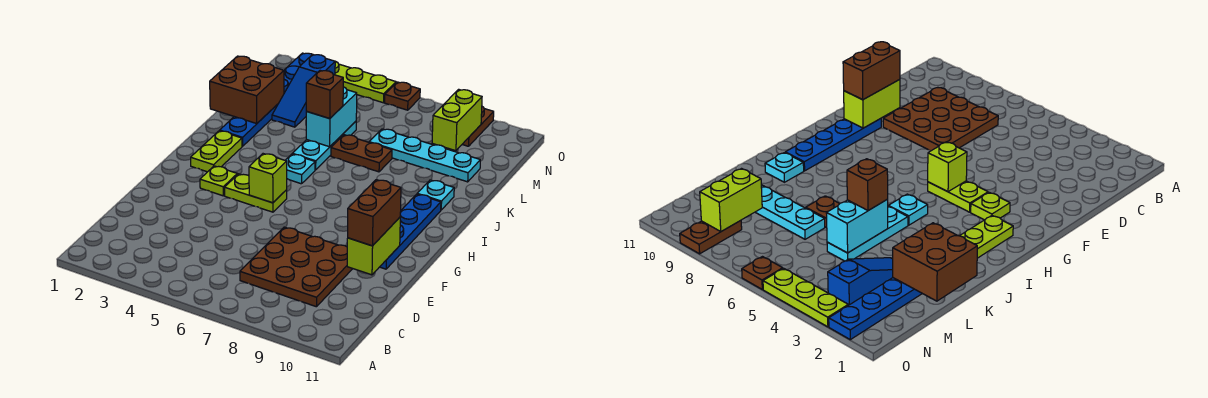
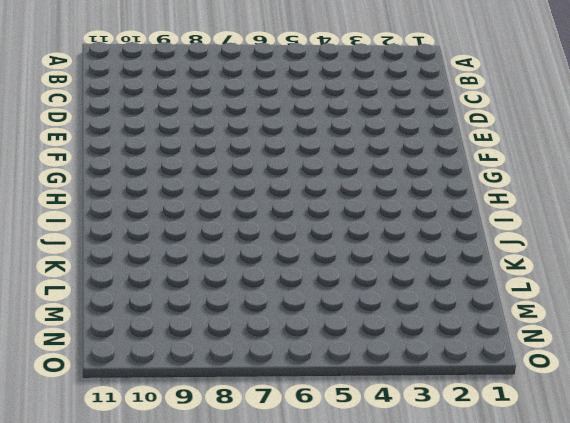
none -> brown plate C7:E9 level 1
none -> blue plate F10:I10 level 1
none -> lime plate G3 level 1

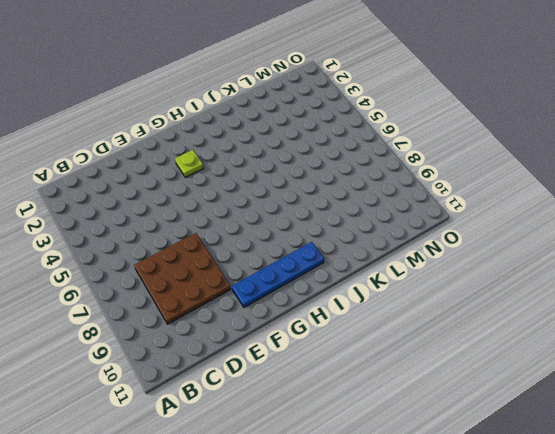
none -> lime plate G4:G5 level 1
none -> lime plate H2:I2 level 1
none -> cyan plate I5 level 1

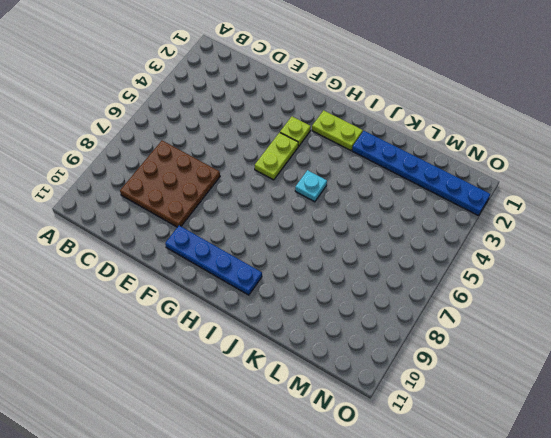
none -> cyan plate J5:L5 level 1
none -> cyan plate J10 level 1
none -> brown plate K6:K7 level 1

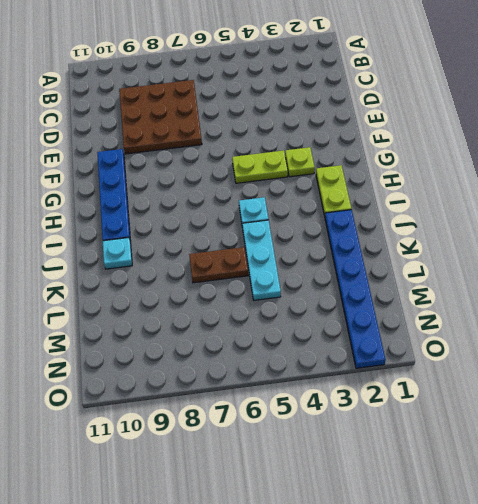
none -> blue slope L3:N3 level 1 top N
none -> cyan plate L7:L10 level 1
none -> brown plate N9:O9 level 1

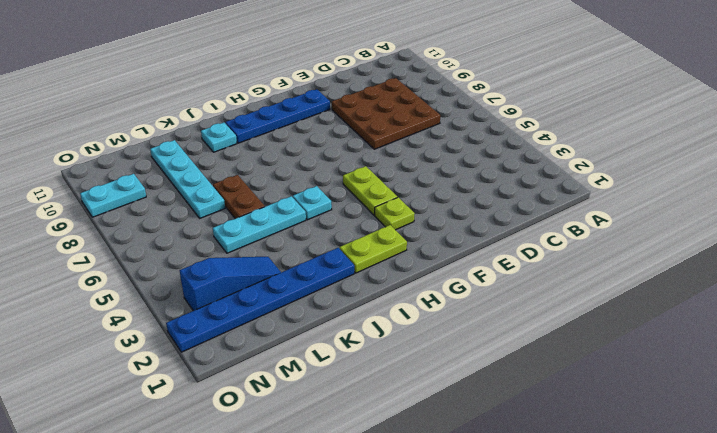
cyan plate N9:O9 level 1 -> brown plate N9:O9 level 1
none -> lime plate O3:O5 level 1
none -> brown plate O6 level 1
none -> lime brick E10:F10 level 2

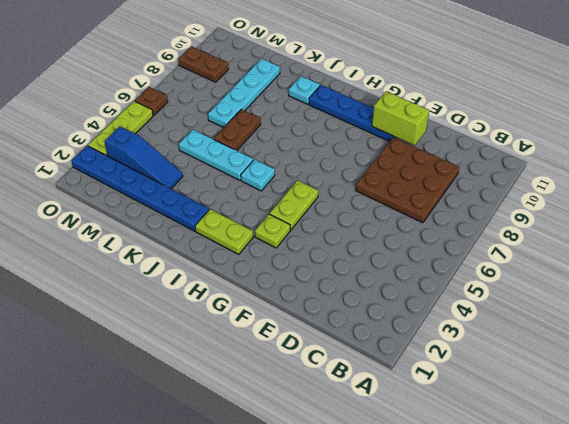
none -> lime brick G5 level 2
none -> brown brick K1:L2 level 2
none -> cyan brick K5:L5 level 2

